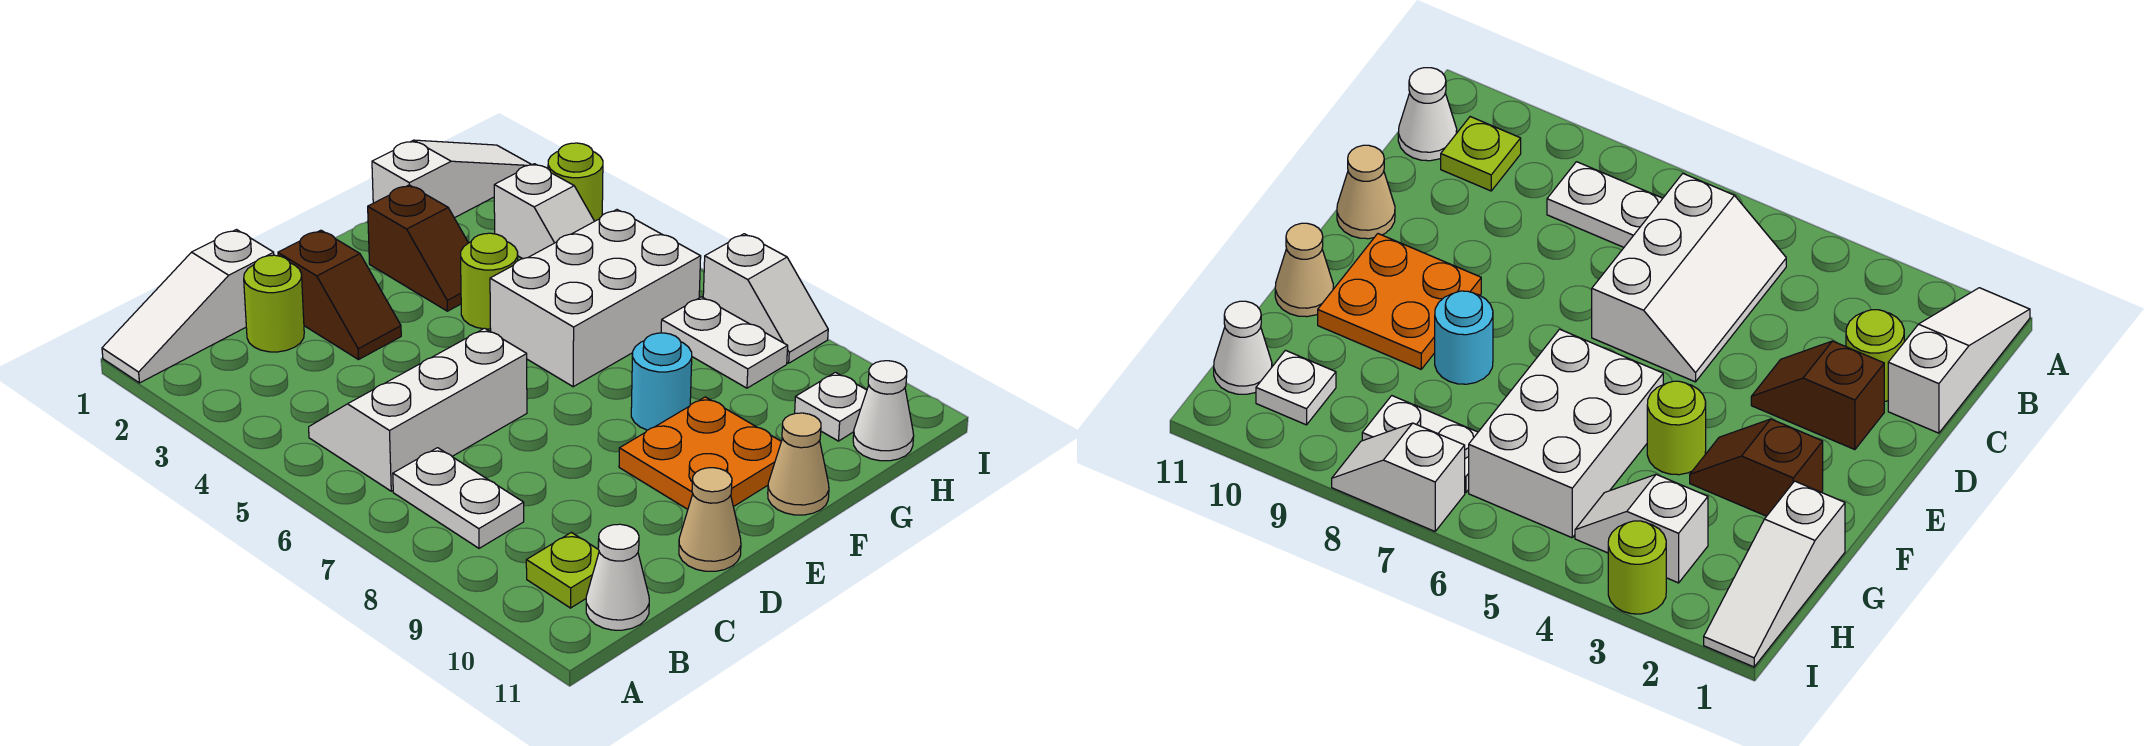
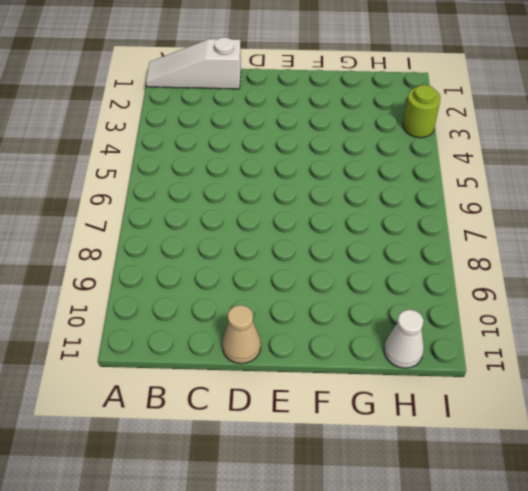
none -> white slope B5:D6 level 1 top 6
none -> white plate B7:B8 level 1
none -> lime plate B10 level 1

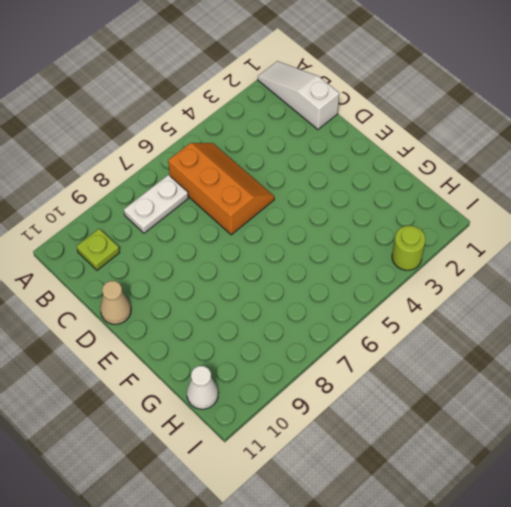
orange slope B5:D6 level 1 top 6 -> white slope B5:D6 level 1 top 6
none -> white cone B11 level 1
none -> lime round brick C2 level 1
none -> brown slope D2:D3 level 1 top 2

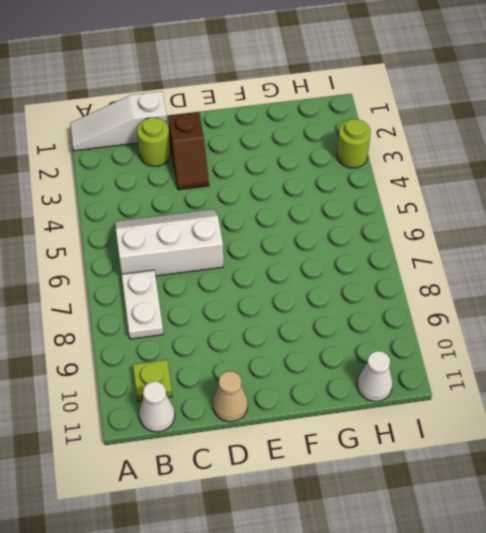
none -> orange plate E9:F10 level 1
none -> brown slope F2:F3 level 1 top 2
none -> lime round brick F4 level 1

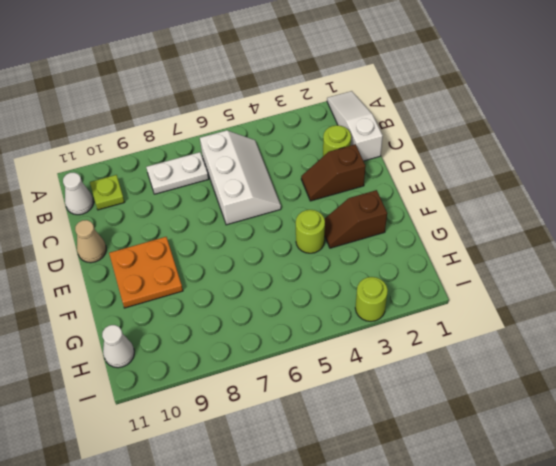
none -> white brick F5:H6 level 1
none -> cyan round brick F8 level 1
none -> tan cone F11 level 1

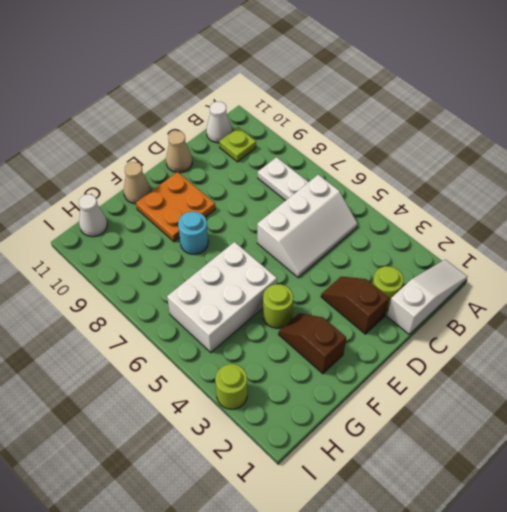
none -> white slope G1:I1 level 1 top G
none -> white slope H3:H4 level 1 top 3
none -> white plate H7:H8 level 1

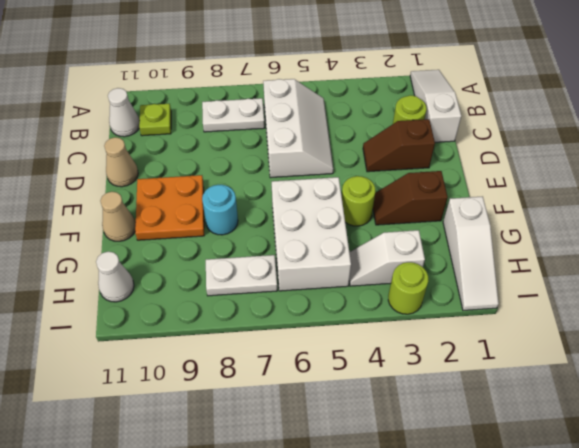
none -> white plate H10 level 1
none -> white slope I7:I8 level 1 top 7

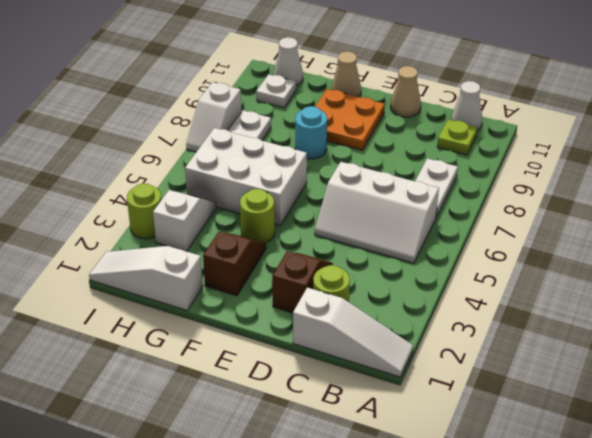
white slope I7:I8 level 1 top 8 -> white slope I7:I8 level 1 top 7

